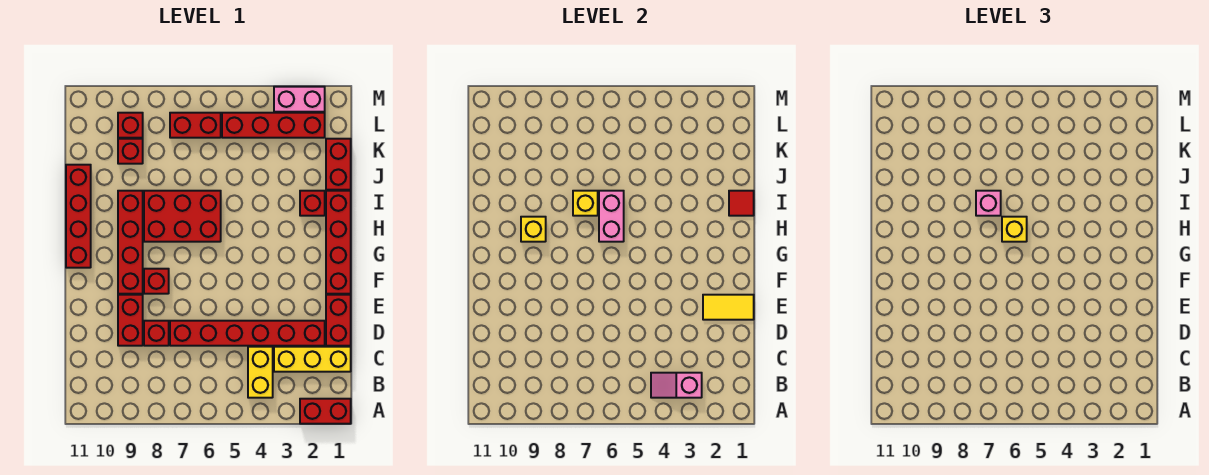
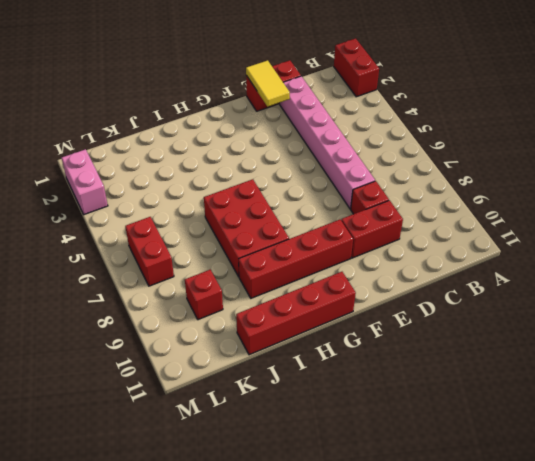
pink brick D2:D7 level 1 -> red brick D2:D7 level 1
none -> yellow brick B4:C4 level 1
none -> yellow brick C1:C3 level 1
none -> red brick F1:I1 level 1

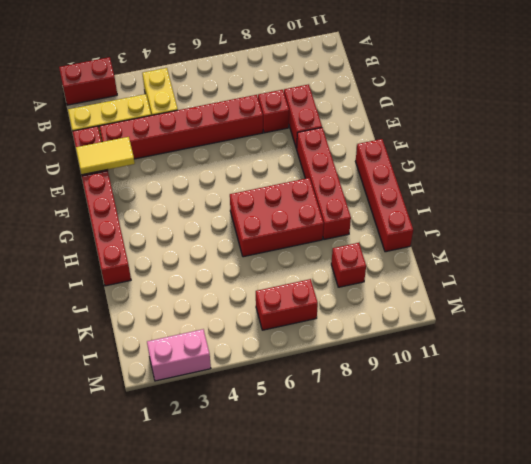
none -> red brick F8 level 1
none -> red brick I2 level 1
none -> red brick J1:K1 level 1

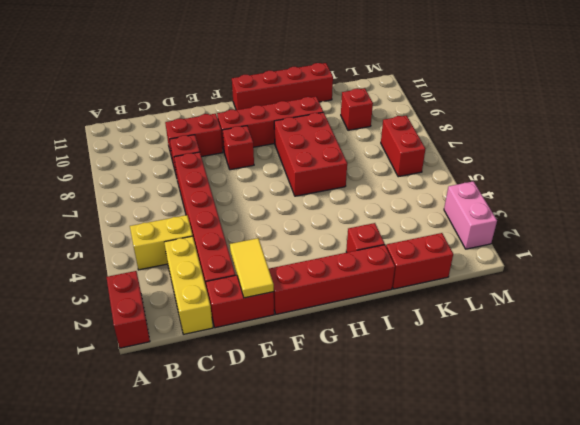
none -> red brick L2:L5 level 1
none -> red brick L9 level 1
none -> pink slope B3:B4 level 2 top 3

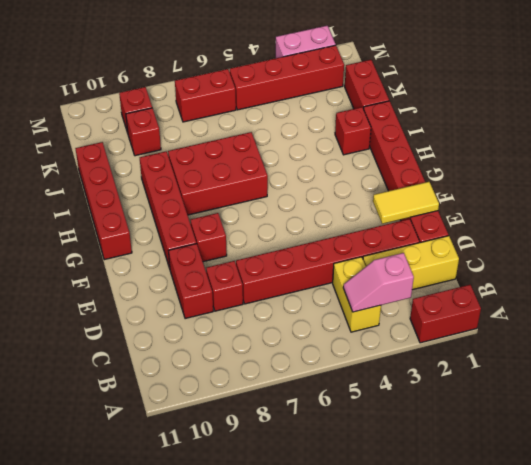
none -> pink brick H6:I6 level 2
none -> yellow brick H9 level 2
none -> red tile I1 level 2

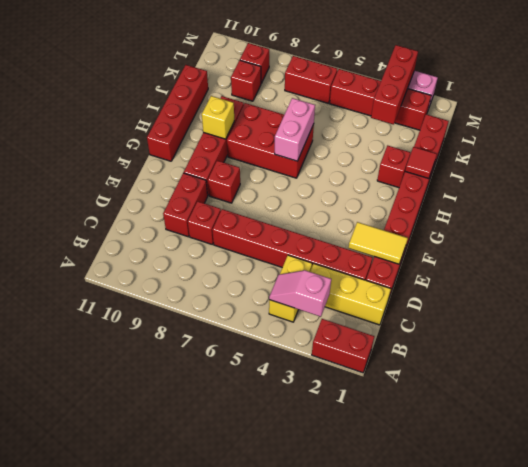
red brick K3:M3 level 2 -> none
none -> yellow brick I7 level 2
none -> yellow brick H6 level 3
none -> pink brick I7 level 3

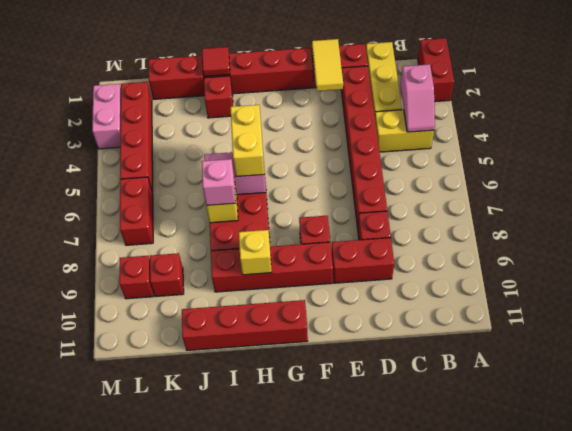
yellow brick H5:H6 level 3 -> yellow brick H6 level 3

